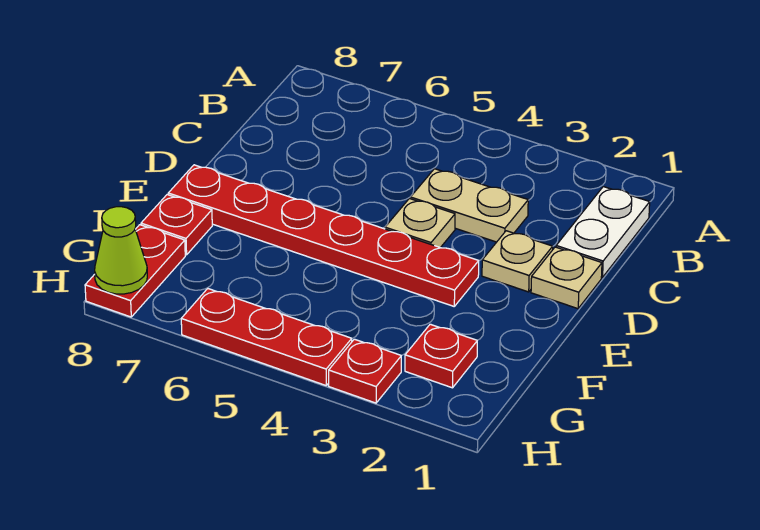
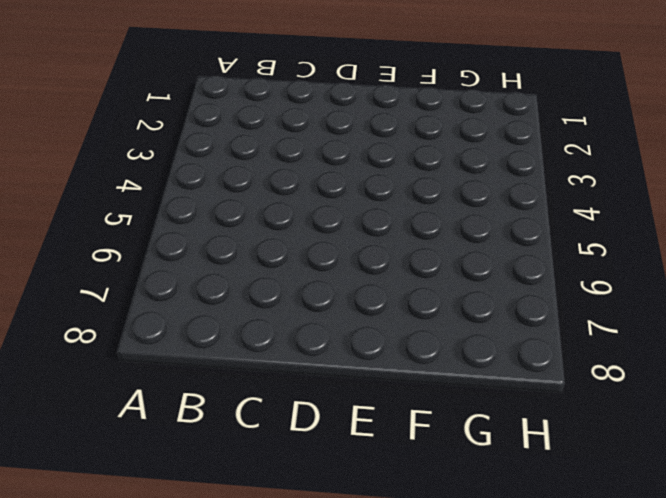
none -> white plate B1:C1 level 1
none -> tan plate C3:C4 level 1
none -> tan plate D1 level 1

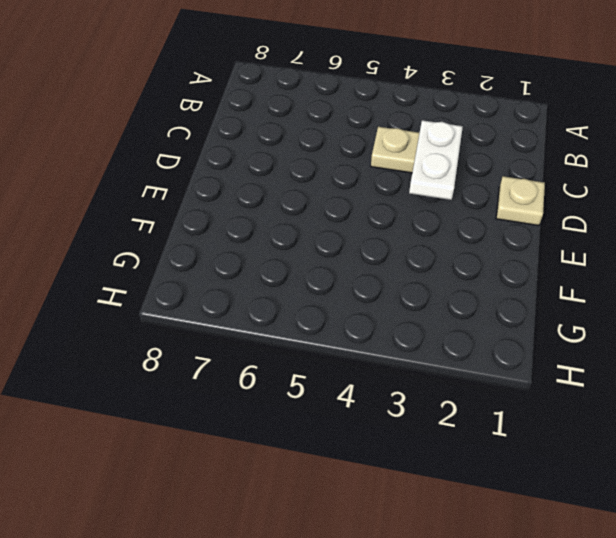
white plate C3:D3 level 2 -> white plate B1:C1 level 1
none -> tan plate D2 level 1
none -> tan plate D4 level 1
none -> red plate E3:E8 level 1

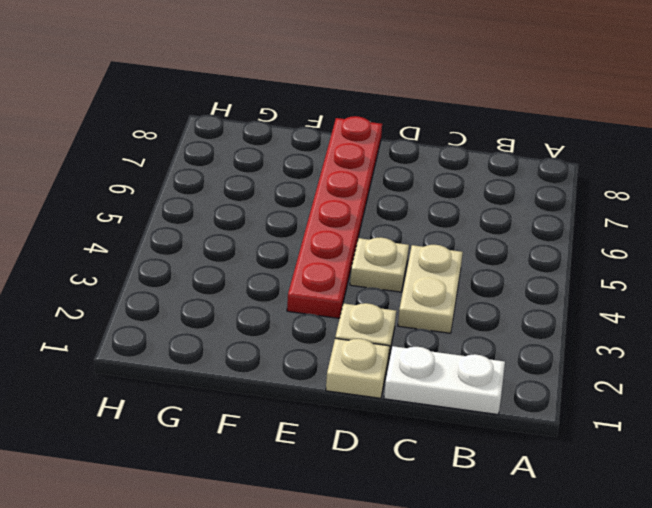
none -> red plate F8 level 1
none -> red plate G2 level 1
none -> red plate G8:H8 level 1

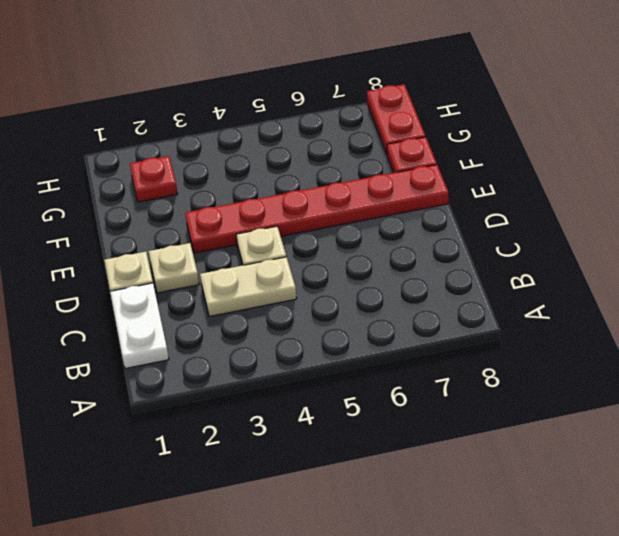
none -> red plate H3 level 1
none -> red plate H4:H6 level 1
none -> lime cone H8 level 2

